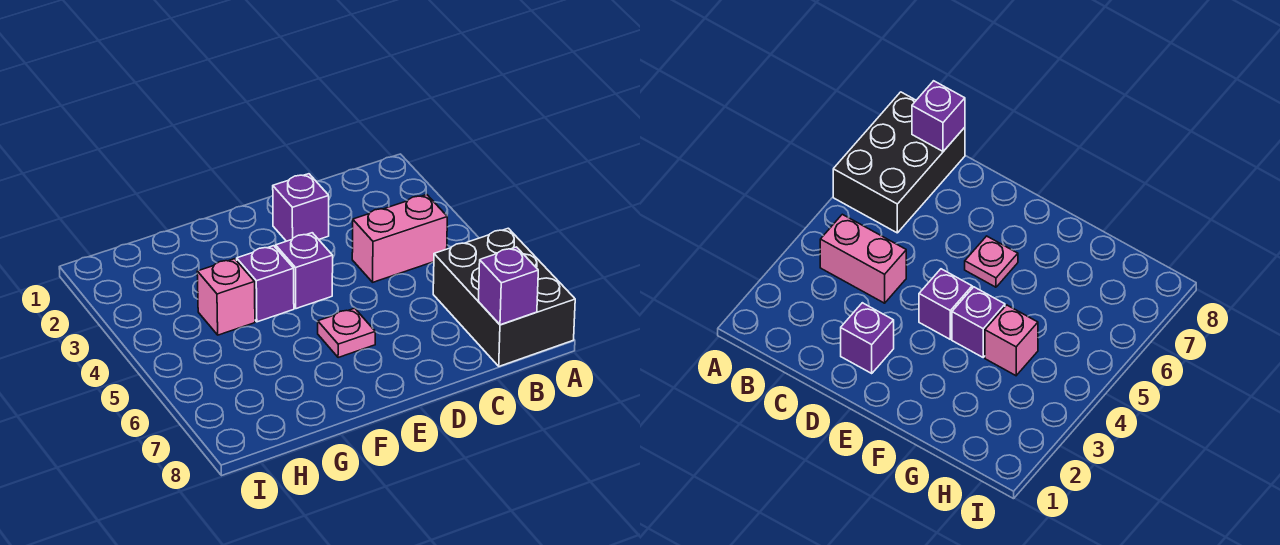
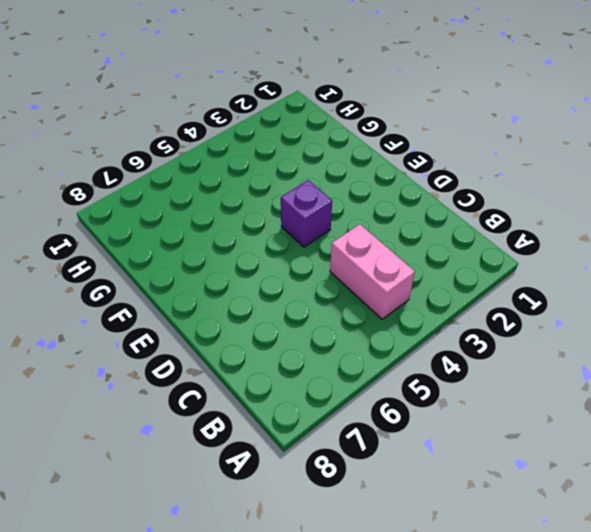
none -> black brick A6:B8 level 1
none -> purple brick D2 level 1

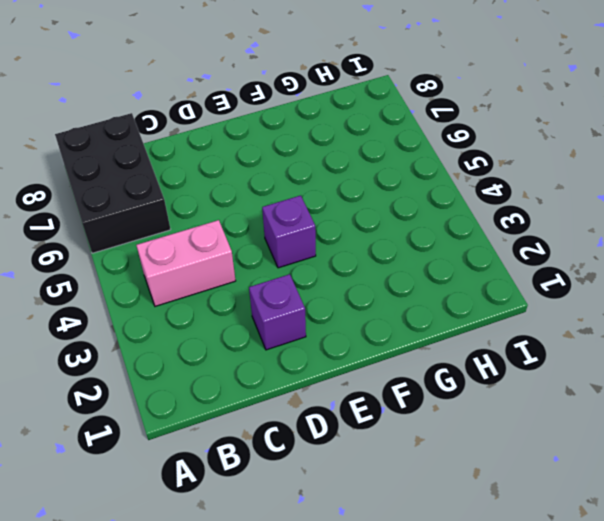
none -> pink plate E6 level 1
none -> purple brick F4 level 1

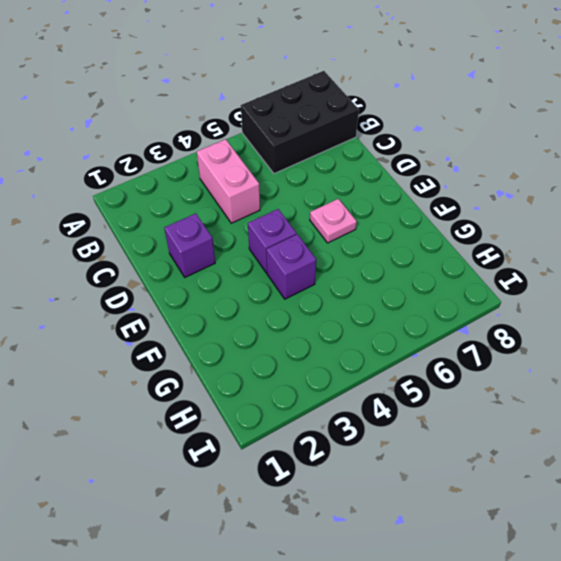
none -> pink brick G4 level 1
none -> purple brick B8 level 2

